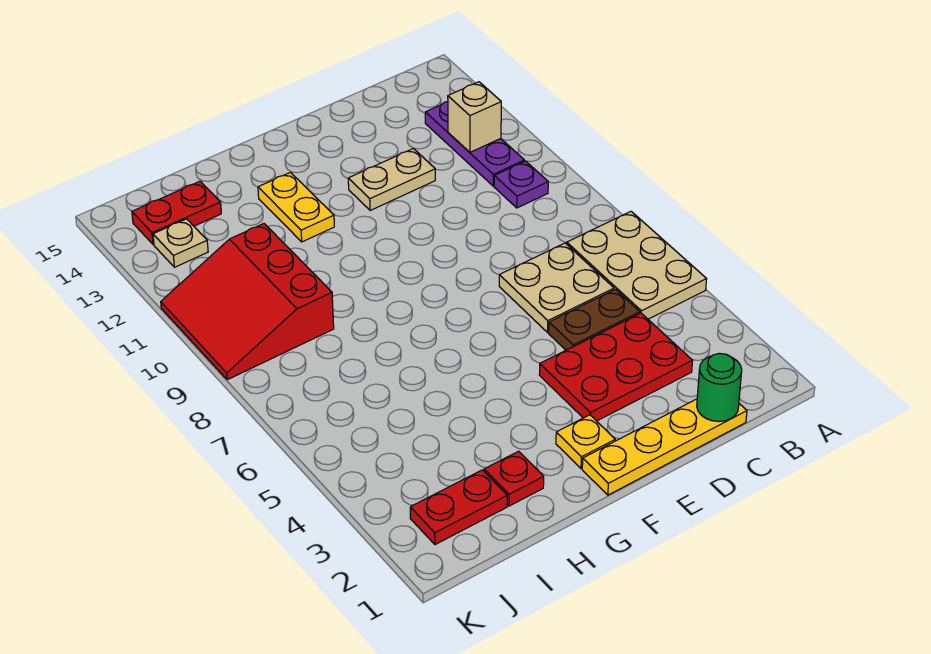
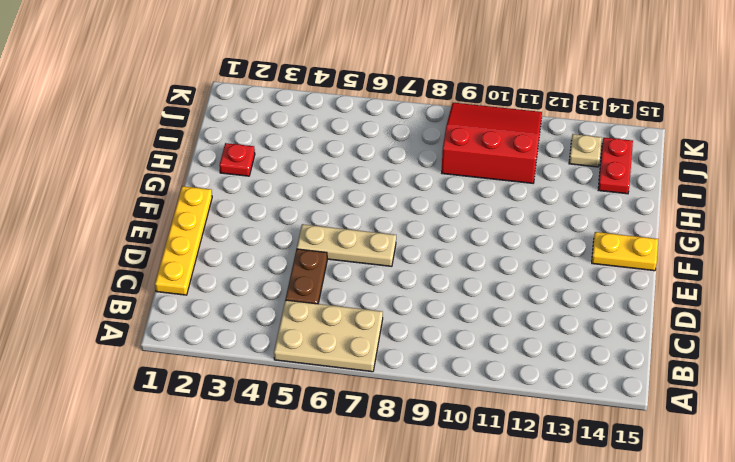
tan plate E5:E7 level 1 -> none
yellow plate F14:F15 level 1 -> yellow plate G12:G13 level 1
none -> purple plate B10 level 1
none -> purple plate B11:B13 level 1
none -> red plate C3:E4 level 1

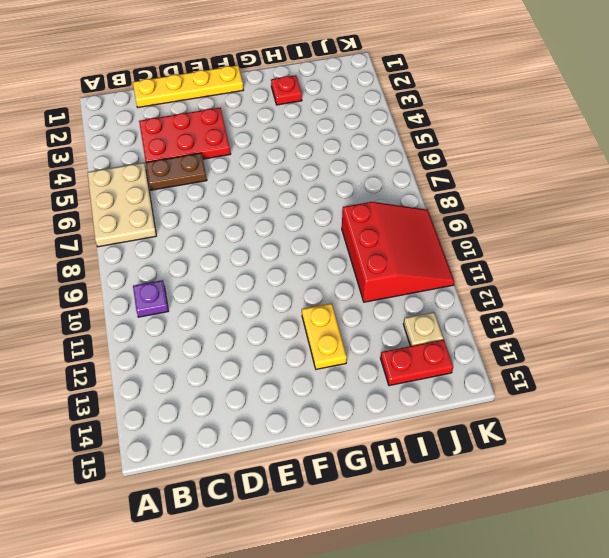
none -> purple plate B11:B13 level 1
none -> tan plate C6:D7 level 1
none -> tan plate D12:E12 level 1

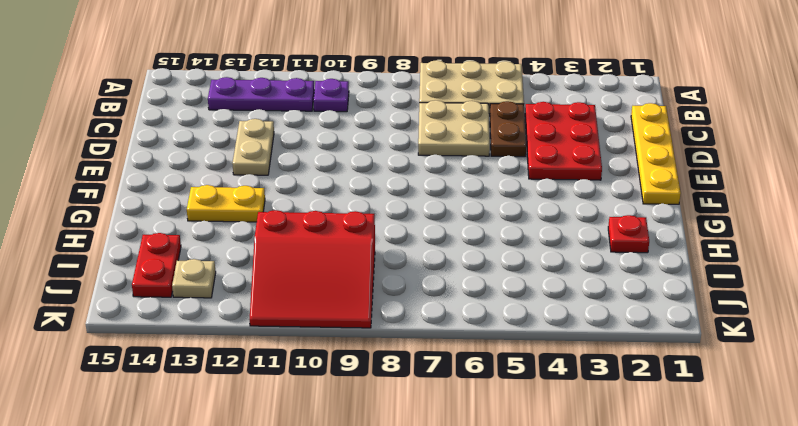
none -> yellow plate F2 level 1
none -> red plate I2:J2 level 1
none -> tan brick B12 level 2

